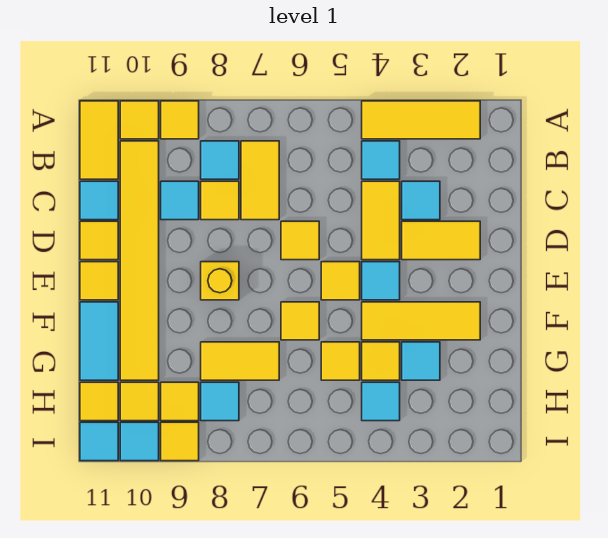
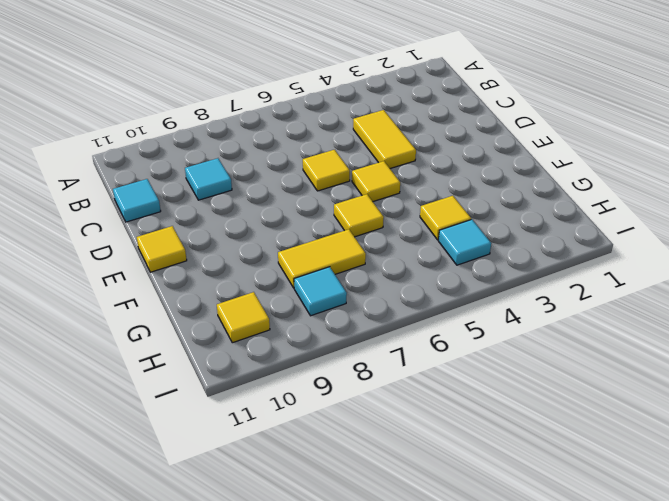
none -> yellow tile A2:A4 level 1
none -> yellow tile A9 level 1
none -> yellow tile A10 level 1
none -> yellow tile A11:B11 level 1

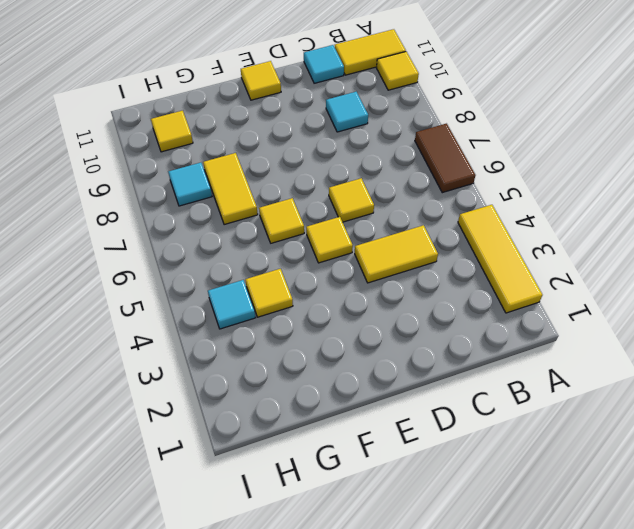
brown tile A6:A7 level 1 -> none
none -> yellow tile A9 level 1
none -> cyan tile B4 level 1
none -> yellow tile B7:C7 level 1
none -> cyan tile B8 level 1

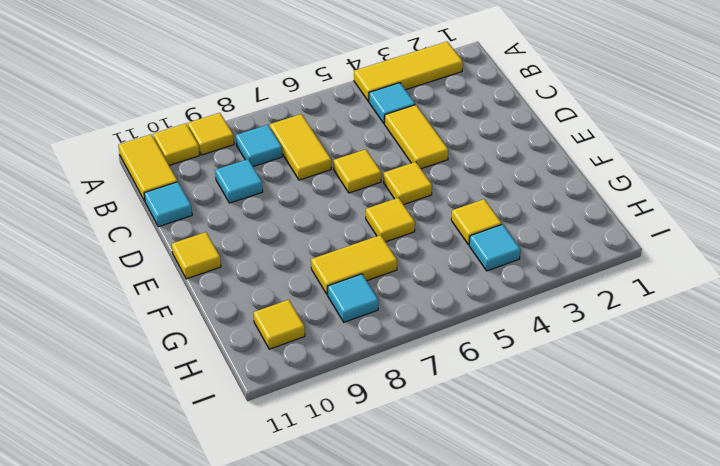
none -> yellow tile B10:G10 level 1
none -> cyan tile C3 level 1
none -> yellow tile C8 level 1
none -> yellow tile D2:D3 level 1

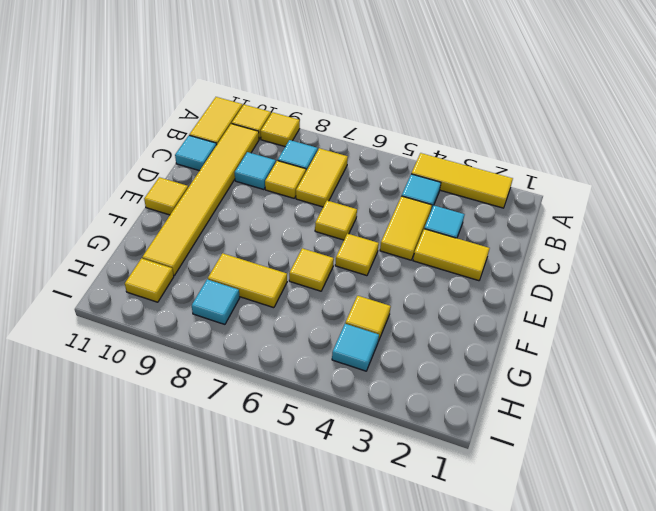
none -> yellow tile D11 level 1
none -> cyan tile E4 level 1
none -> yellow brick E8 level 1
none -> yellow tile F2:F4 level 1

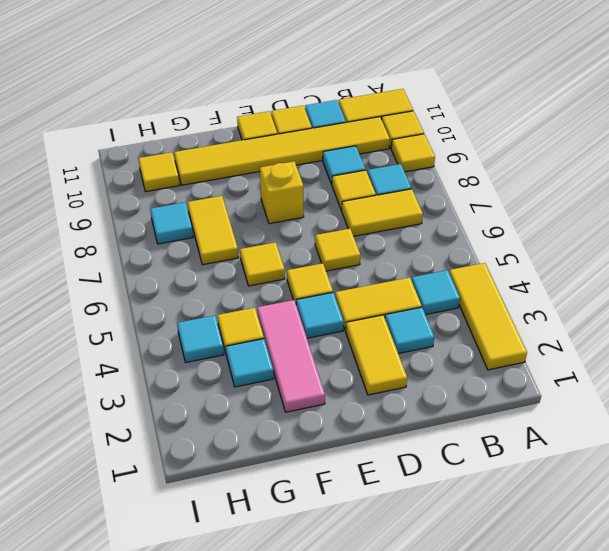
pink tile F2:F4 level 1 -> yellow tile F2:F4 level 1
none -> cyan tile F11:G11 level 1
none -> yellow tile G5 level 1
none -> yellow tile H9 level 1
none -> yellow tile H11 level 1

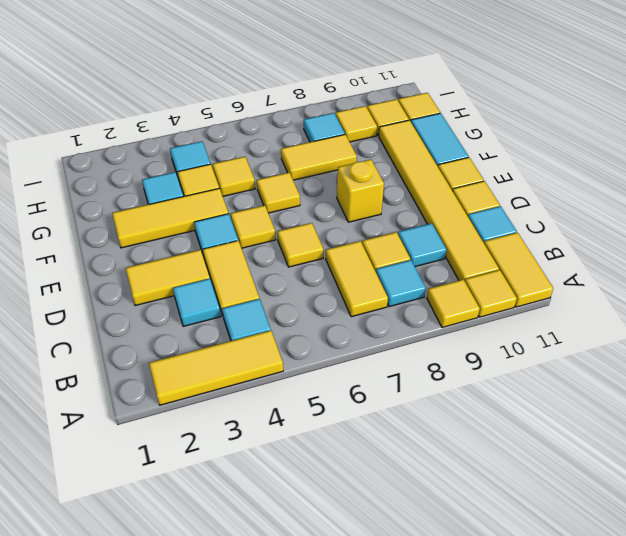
none -> yellow tile I9 level 1
none -> cyan tile I10 level 1
none -> cyan tile I11 level 1

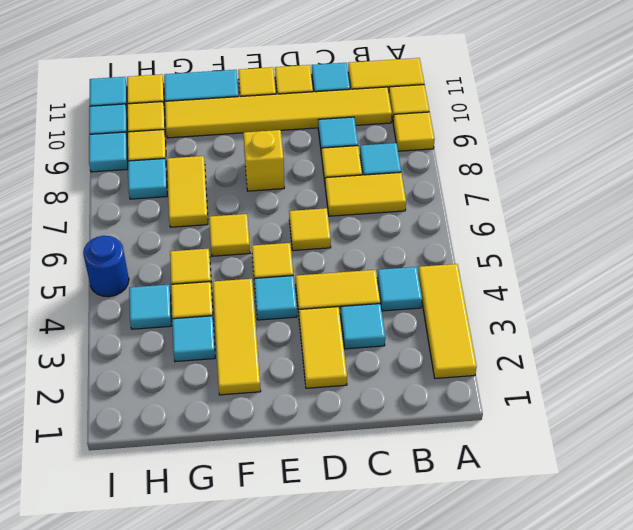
blue round brick I5 level 1 -> none
cyan tile I9 level 1 -> yellow tile I9 level 1

